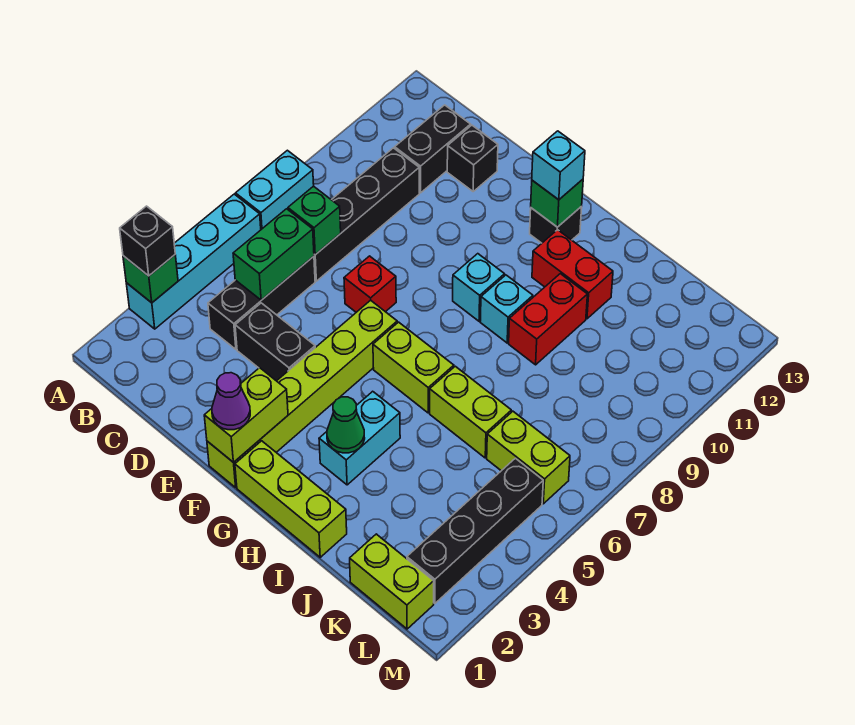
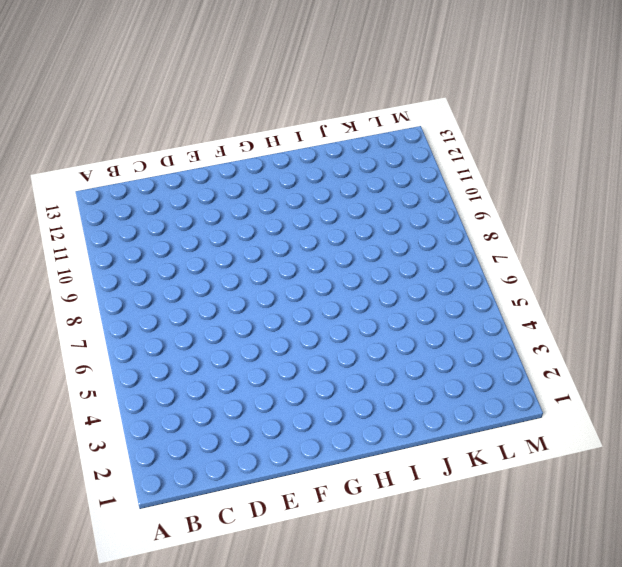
none -> cyan brick A3:A6 level 1
none -> cyan brick A7:A8 level 1
none -> black brick C4:C6 level 1
none -> black brick C7:C10 level 1

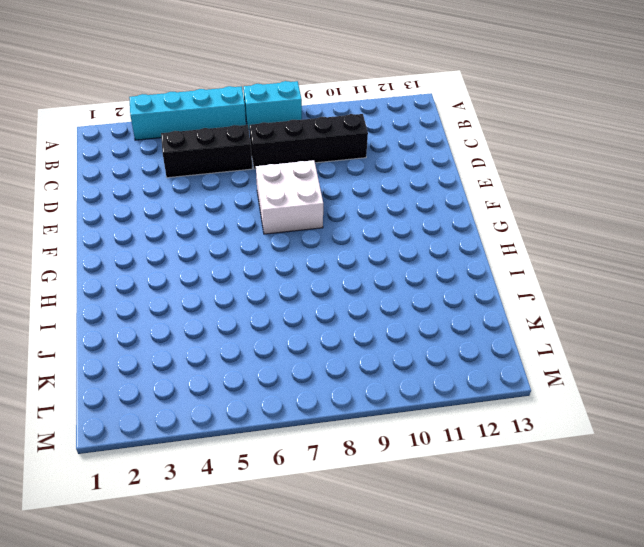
white brick E7:F8 level 1 -> red brick E7 level 1
none -> black brick C11:C12 level 1
none -> black brick D4:E4 level 1
none -> black brick D12 level 1
none -> lime brick F1:F6 level 1

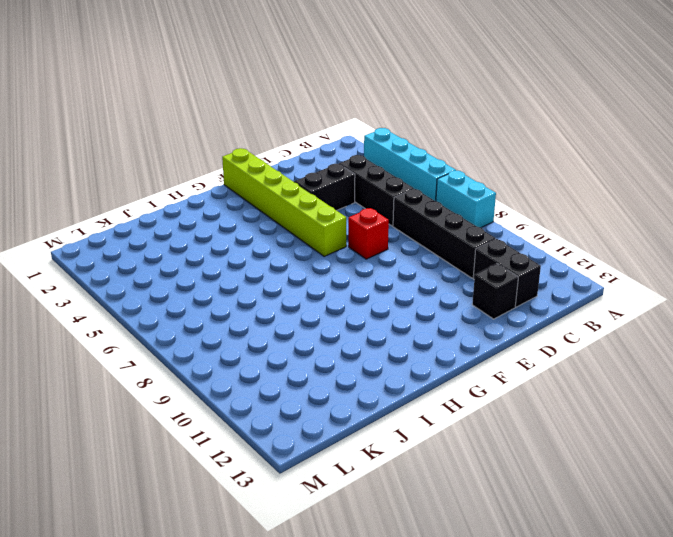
none -> lime brick G1:I1 level 1
none -> lime brick G6:H6 level 1
none -> cyan brick G9 level 1
none -> black brick G12 level 1

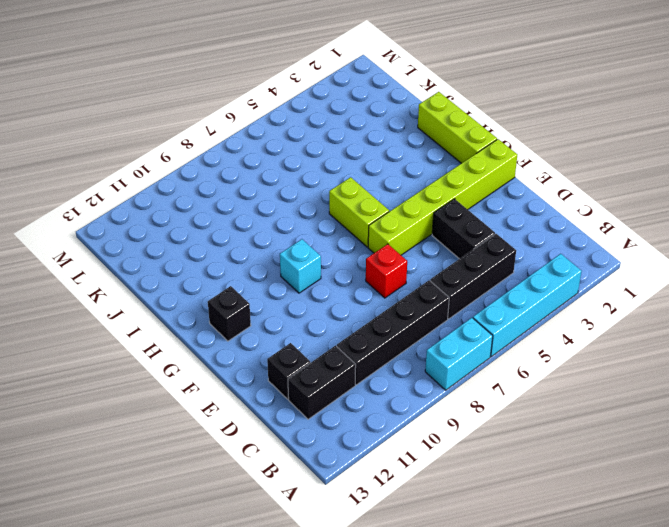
none -> cyan brick H3:H4 level 1
none -> cyan brick H9 level 1
none -> red brick H11:I11 level 1
none -> lime brick I6:J6 level 1

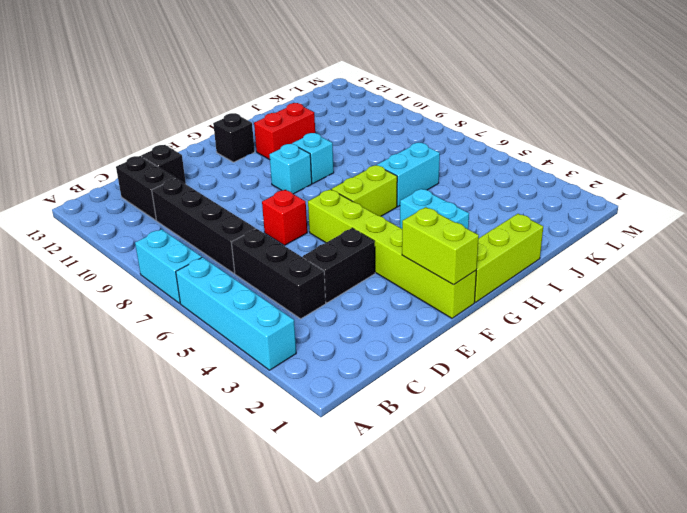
cyan brick I6:J6 level 1 -> lime brick I6:J6 level 1
none -> red brick I9:I10 level 1
none -> lime brick K1:L1 level 1
none -> lime brick K6:L6 level 1
none -> black brick L2:L5 level 1

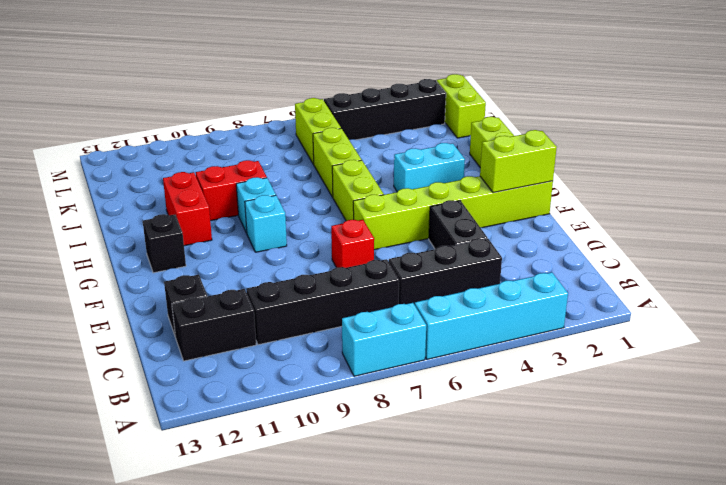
none -> green brick A3 level 2
none -> green brick C5:C6 level 2
none -> green brick C7 level 2
none -> green brick G12 level 2

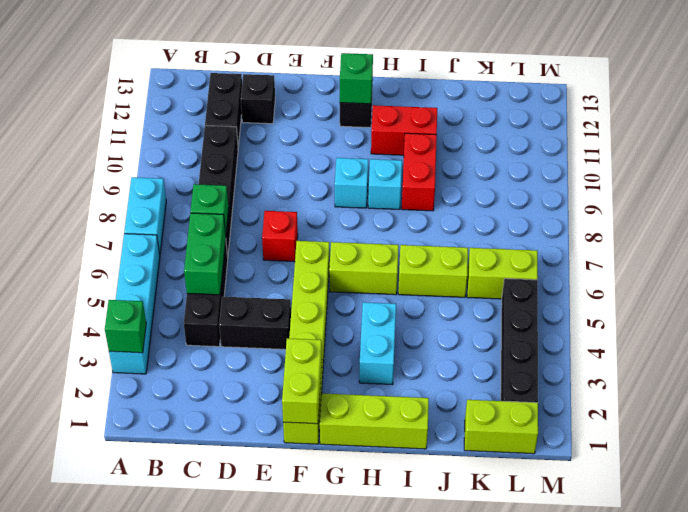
none -> green cone H3 level 2
none -> black brick A3 level 3
none -> purple cone F1 level 3
none -> cyan brick G12 level 3

